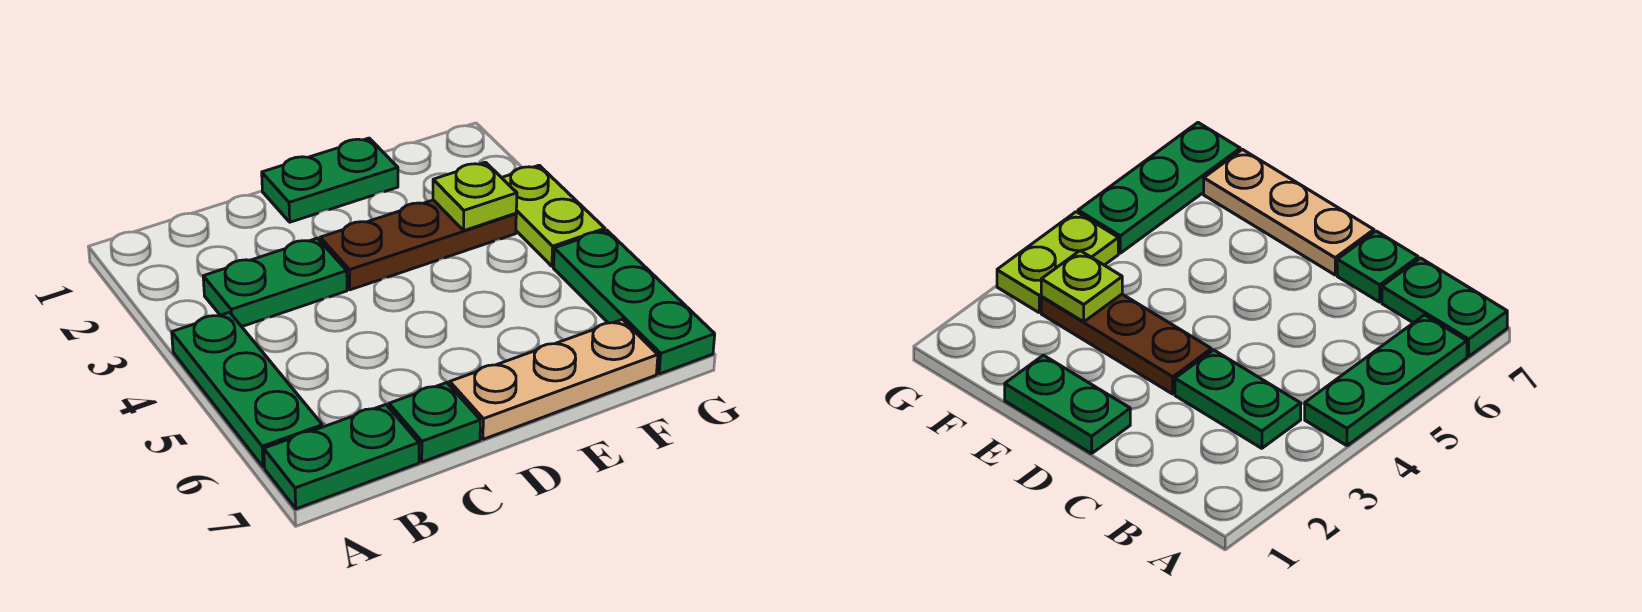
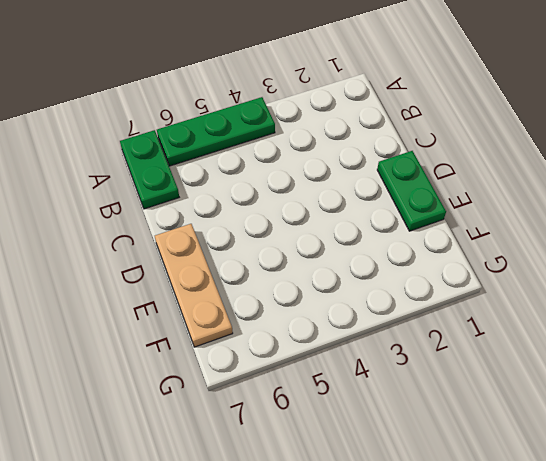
none -> green plate B3:C3 level 1
none -> green plate C7 level 1

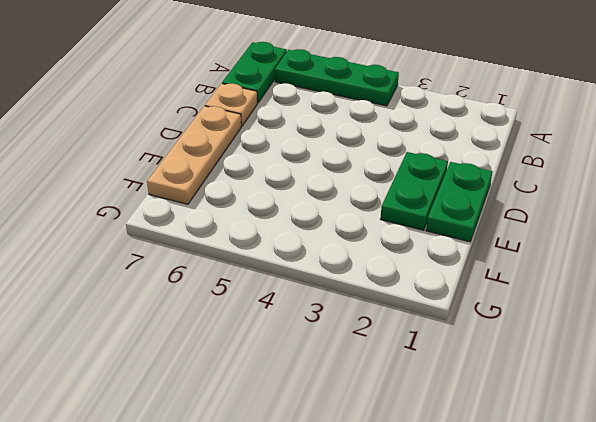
tan plate C7 level 1 -> green plate C7 level 1
green plate D2:E2 level 1 -> green plate B3:C3 level 1
none -> brown plate D3:F3 level 1
none -> lime plate G3:G4 level 1

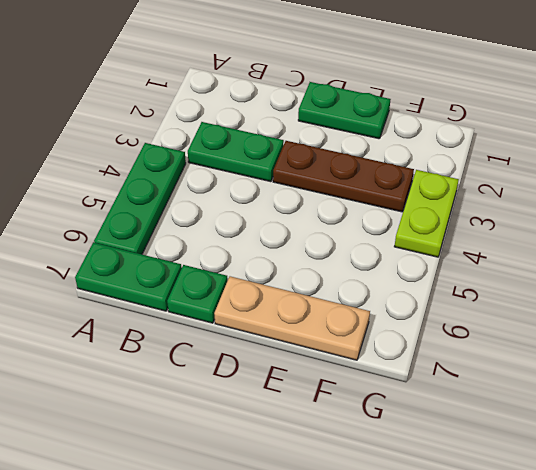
none -> green plate G5:G7 level 1
none -> lime plate F3 level 2

